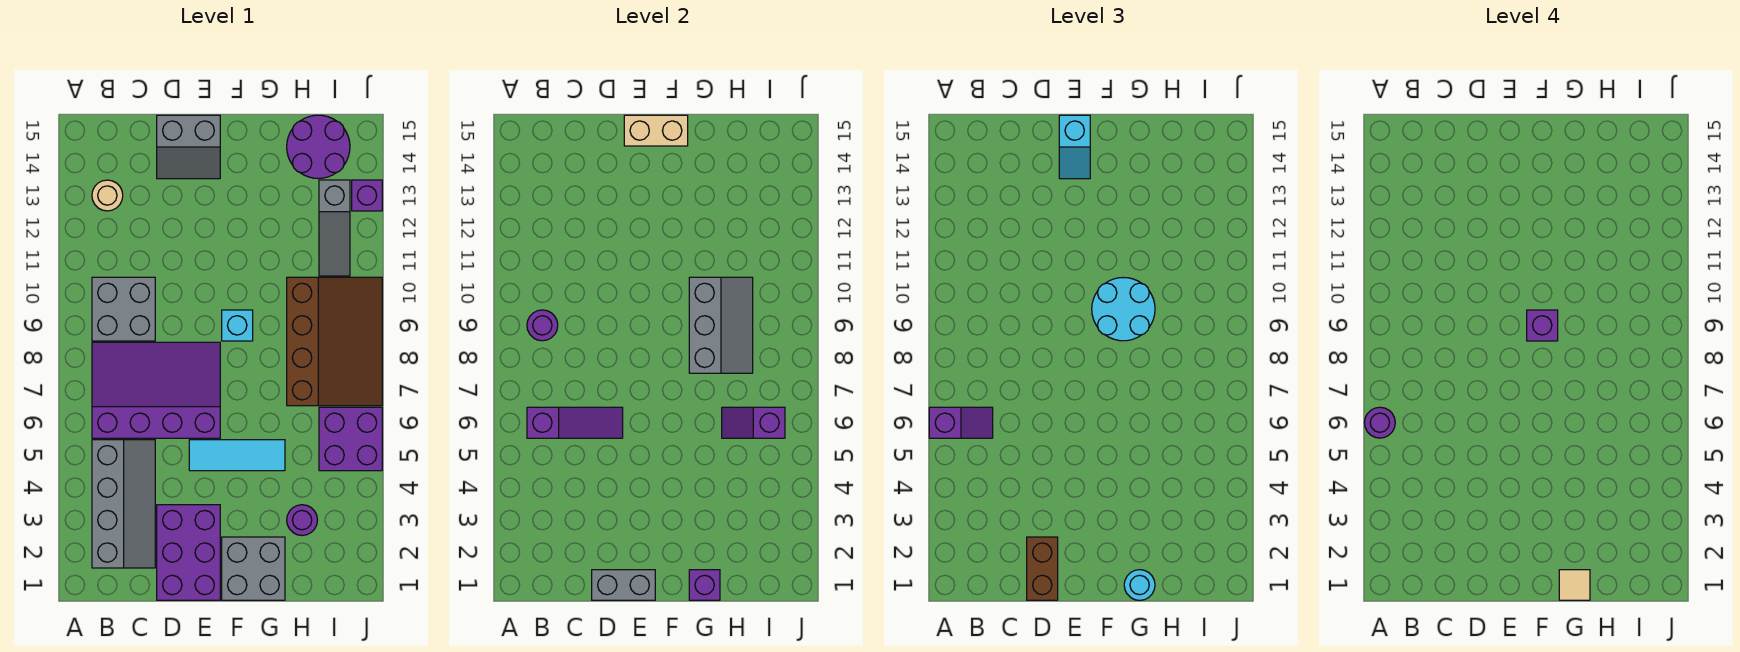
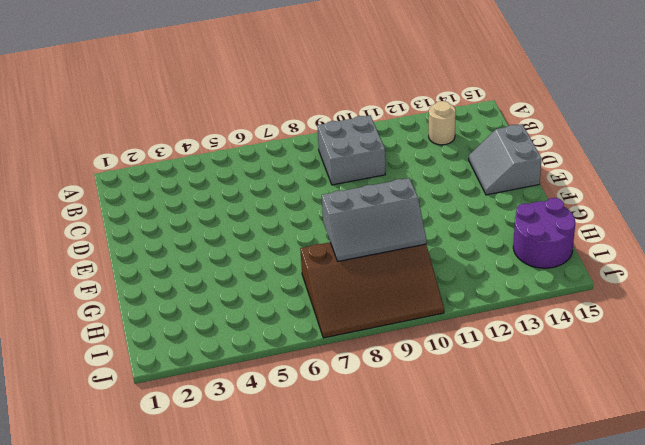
none -> grey slope B2:C5 level 1 top B
none -> purple slope B6:E8 level 1 top 6
none -> purple brick D1:E3 level 1
none -> cyan tile E5:G5 level 1

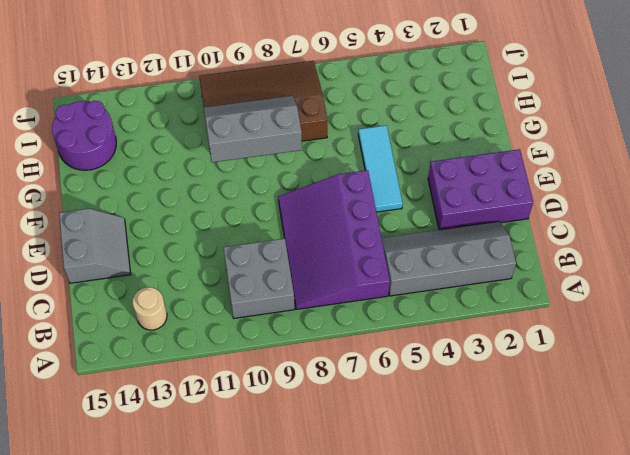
none -> grey brick F1:G2 level 1
none -> cyan brick F9 level 1
none -> purple round brick H3 level 1
none -> purple brick I5:J6 level 1

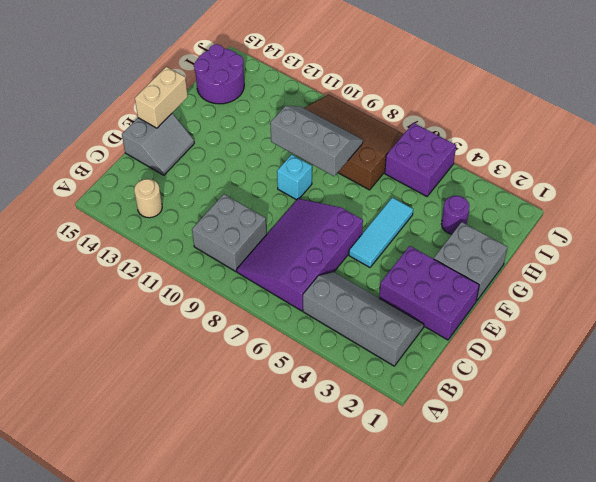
none -> grey slope I11:I13 level 1 top 13
none -> purple brick J13 level 1
none -> purple slope B6:D6 level 2 top B
none -> purple round brick B9 level 2

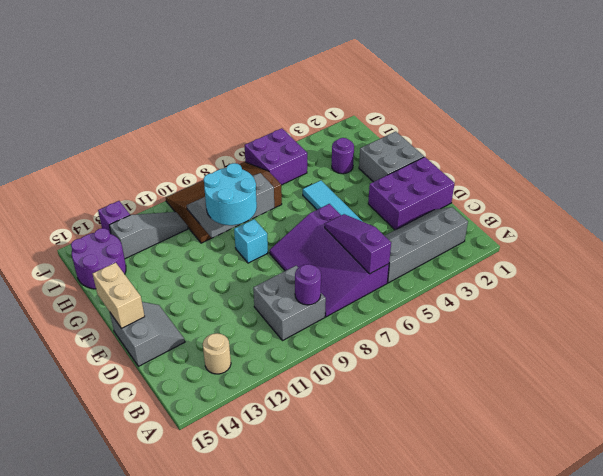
none -> grey brick D1:E1 level 2
none -> purple brick G1 level 2
none -> purple slope H6:I6 level 2 top I
none -> purple slope A6:B6 level 3 top A

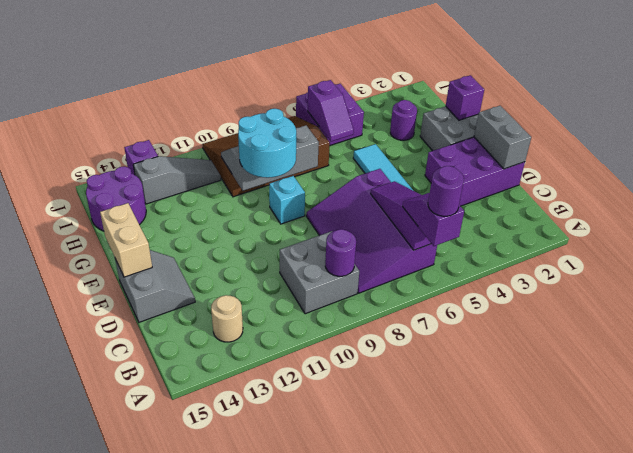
none -> grey slope B2:C5 level 1 top B
none -> brown brick D1:D2 level 3
none -> cyan slope E14:E15 level 3 top 15
none -> cyan round brick G1 level 3

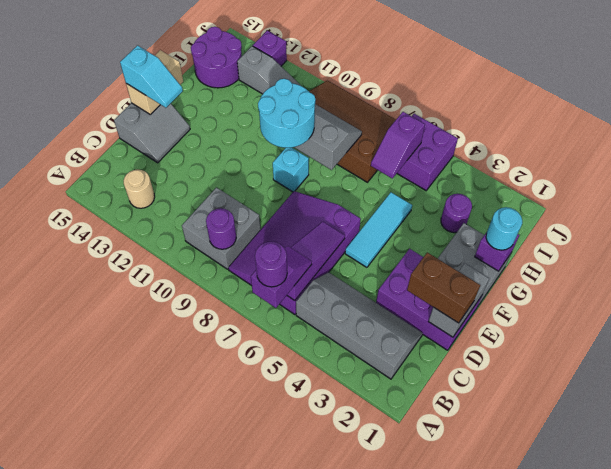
none -> purple brick F9 level 4
none -> tan tile G1 level 4

